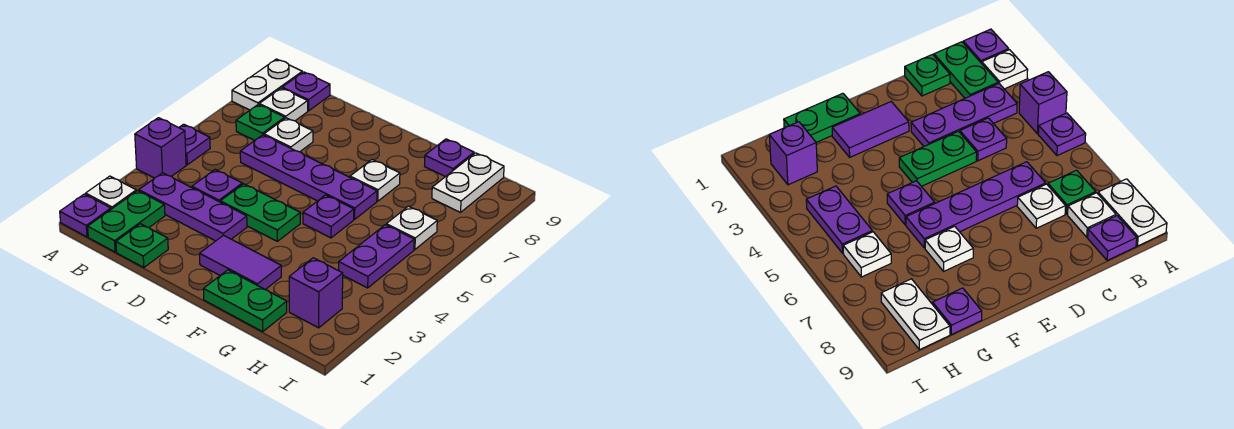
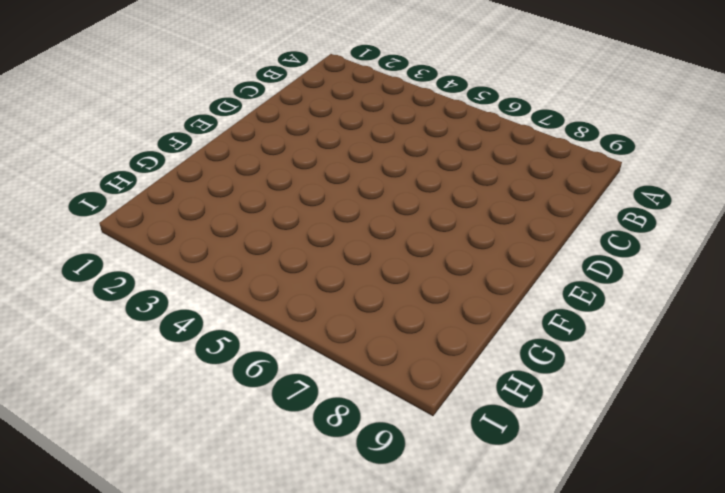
none -> purple plate A1 level 1
none -> white plate A2 level 1
none -> purple brick A4 level 1

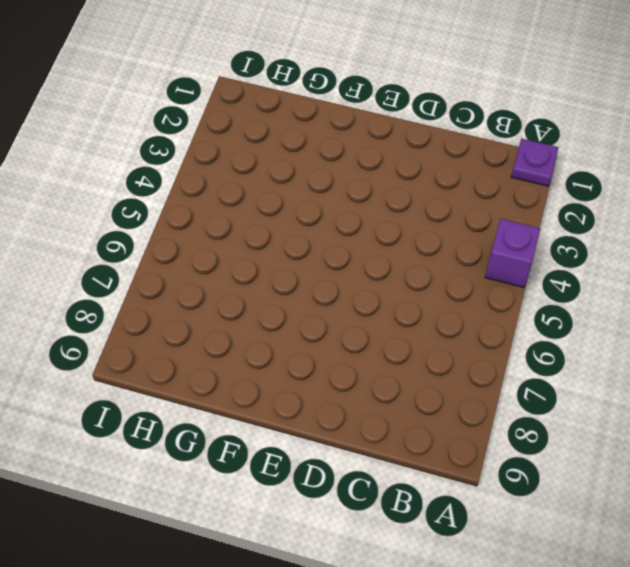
none -> white plate A2 level 1
none -> purple plate A5 level 1
none -> white plate A8:A9 level 1

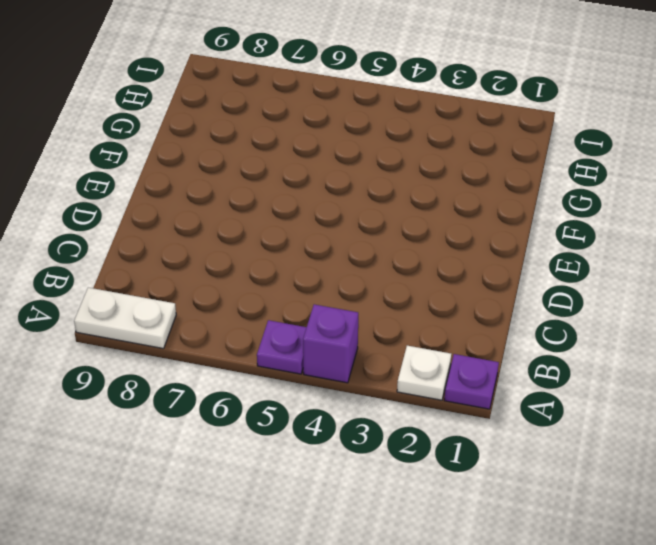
none -> green plate B1:B2 level 1
none -> purple plate B3:D3 level 1
none -> green plate B7 level 1

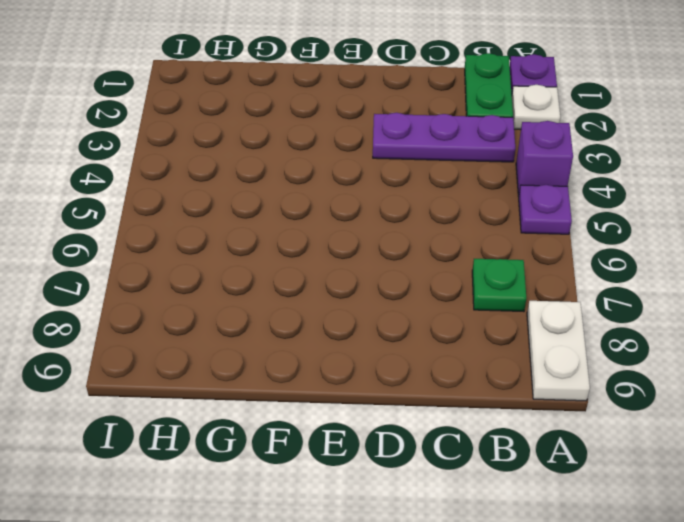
none -> white plate B8 level 1
none -> purple plate B9 level 1
none -> green plate C1 level 1

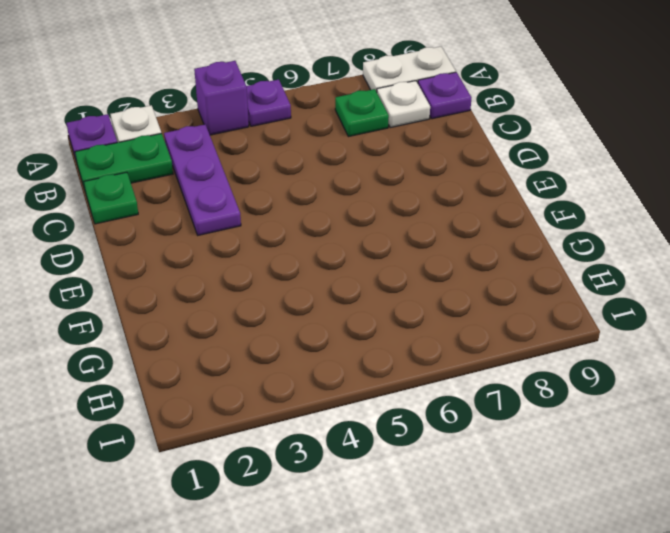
none -> purple plate C4 level 1
none -> purple plate C6:F6 level 1
none -> white plate C7 level 1

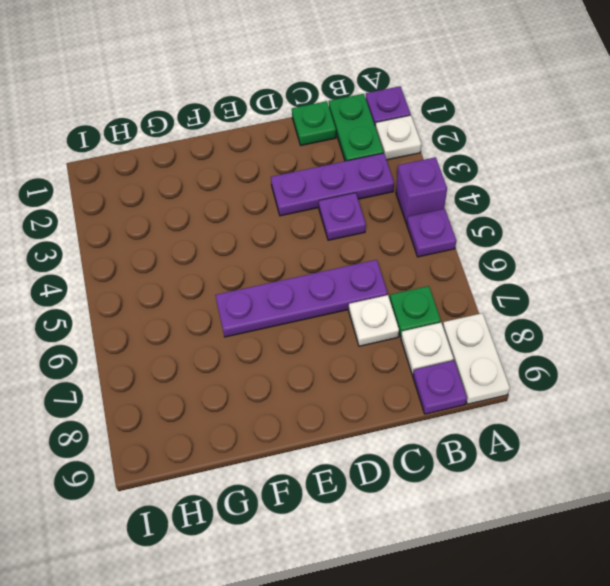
none -> green plate D4:E4 level 1
none -> purple tile E2:F2 level 1
none -> green plate F1:G1 level 1

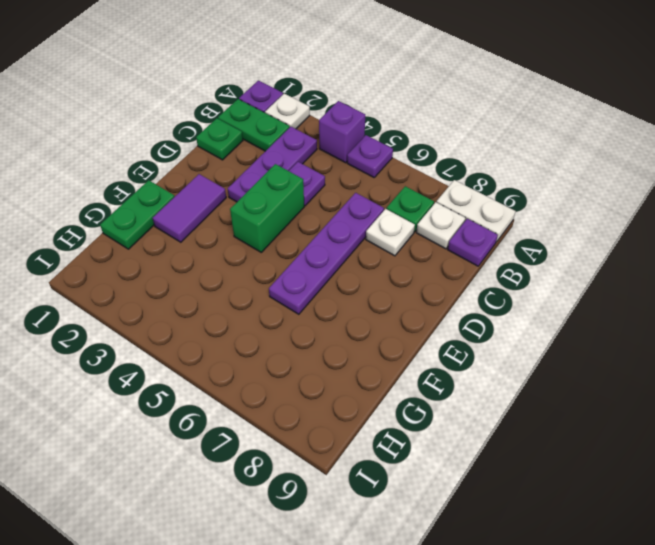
green brick D4:E4 level 1 -> green plate D4:E4 level 1
none -> purple plate F5 level 1
none -> white plate F7 level 1
none -> purple plate G9 level 1

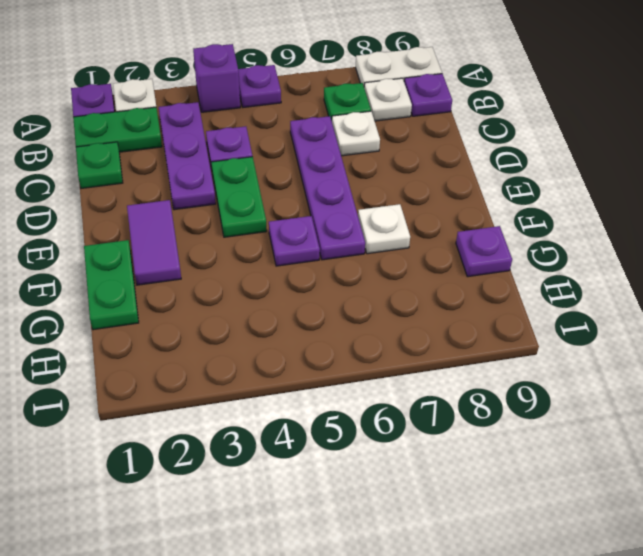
none -> purple brick H2 level 1
none -> purple plate H4:H5 level 1
none -> white plate H6 level 1

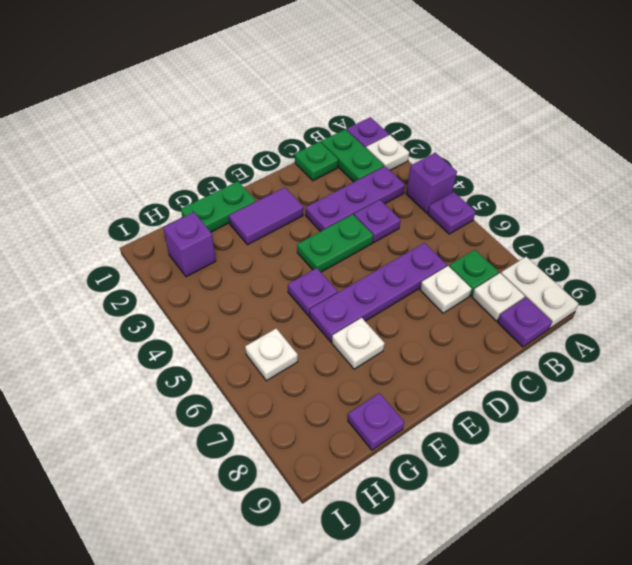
none -> purple plate H4:H5 level 1
none -> white plate H8:H9 level 1

